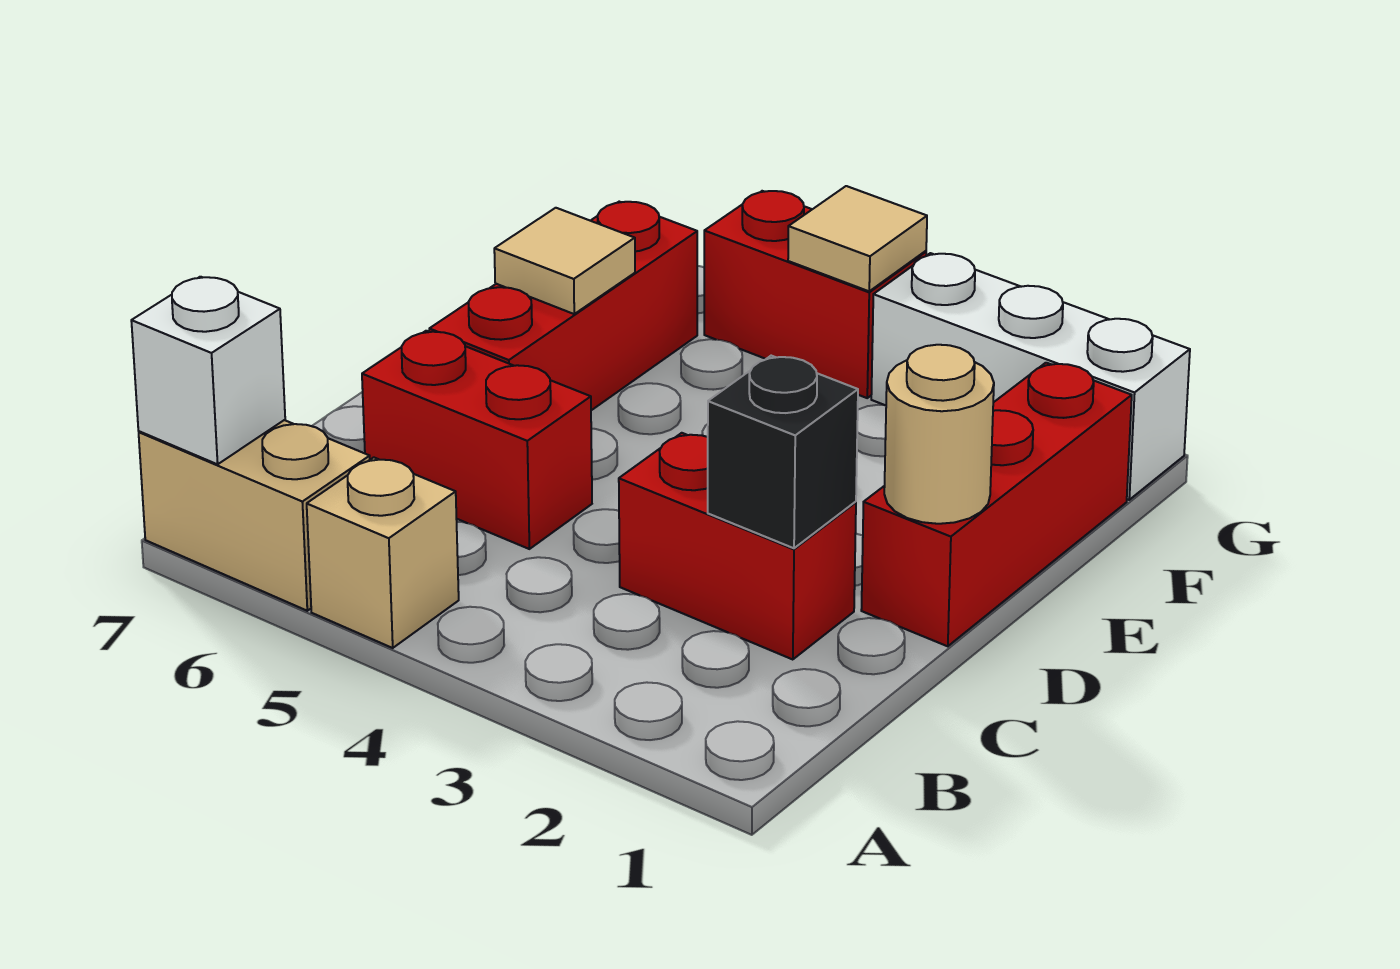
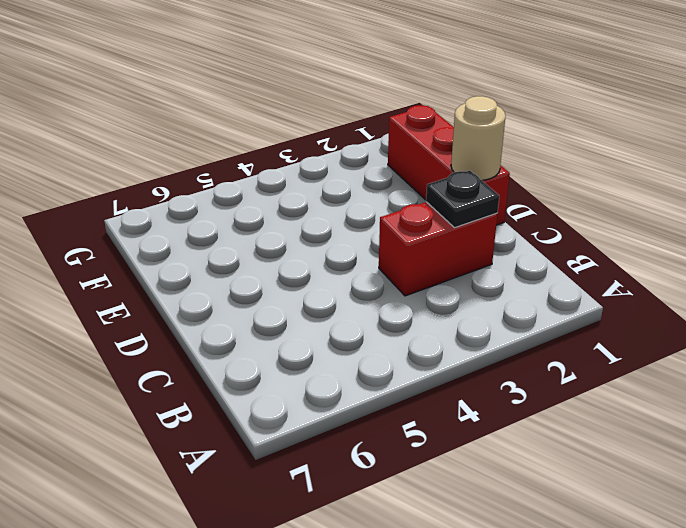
black plate C2 level 2 -> black brick C2 level 2
none -> tan brick A5 level 1
none -> tan brick A6:A7 level 1
none -> red brick C5:C6 level 1

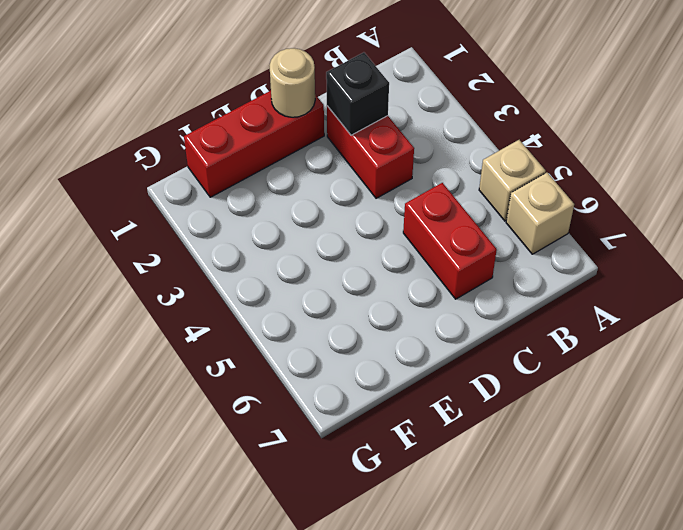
tan brick A6 level 1 -> tan brick A6:A7 level 1
none -> red brick D6:F6 level 1
none -> white brick G1:G3 level 1
none -> red brick G4:G5 level 1

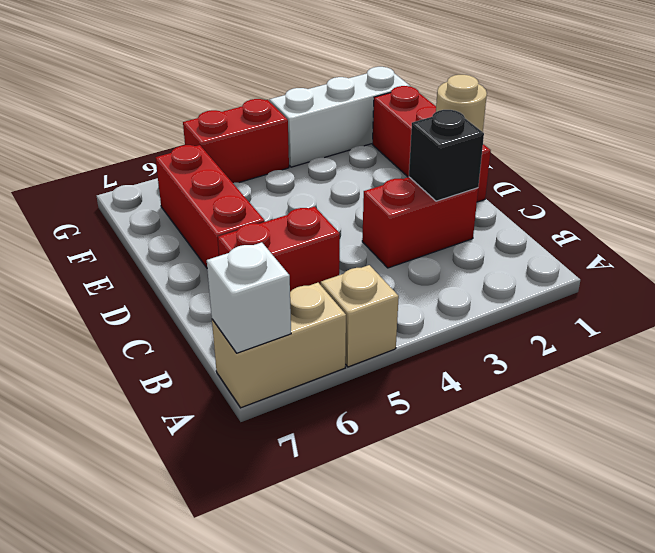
none -> tan tile E6 level 2
none -> tan tile G4 level 2

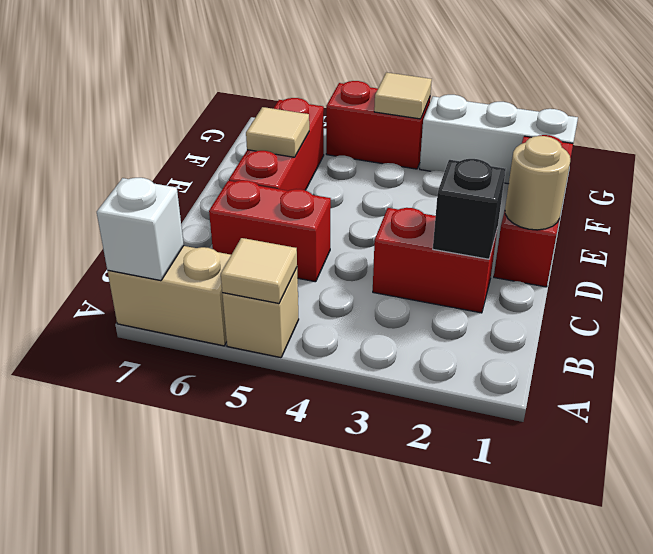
tan tile A5 level 2 -> none

